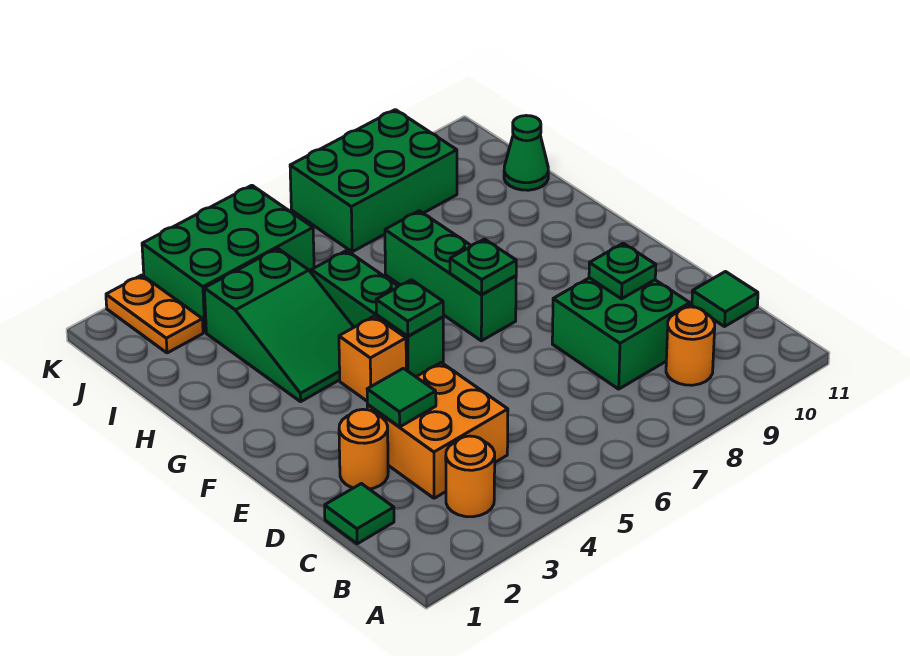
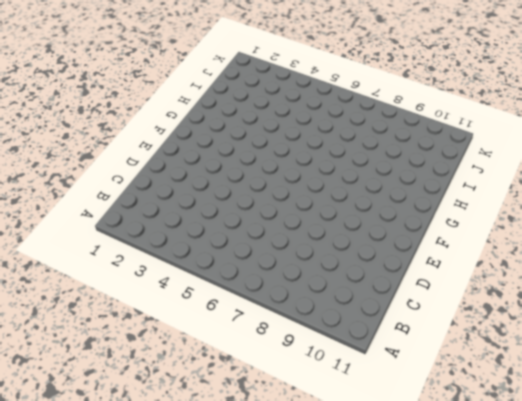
none -> orange round brick B3 level 1
none -> orange round brick B9 level 1
none -> green tile C1 level 1

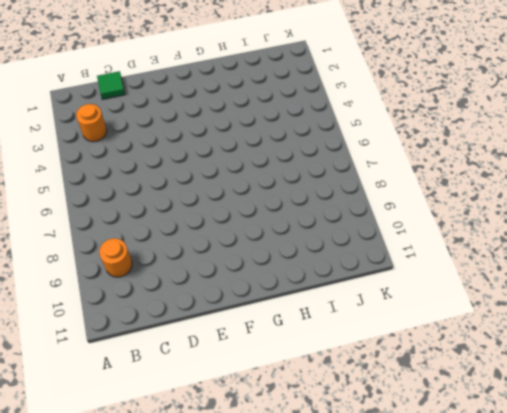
none -> orange brick C3:D4 level 1
none -> green brick C8:D9 level 1
none -> green tile C11 level 1

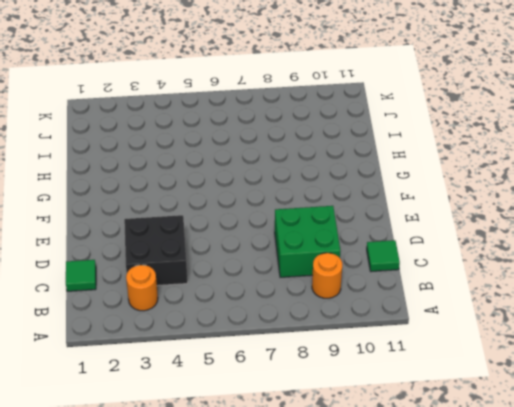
black brick C3:D4 level 1 -> orange brick C3:D4 level 1
none -> orange round brick D2 level 1
none -> orange brick F4 level 1
none -> green brick F5:H5 level 1

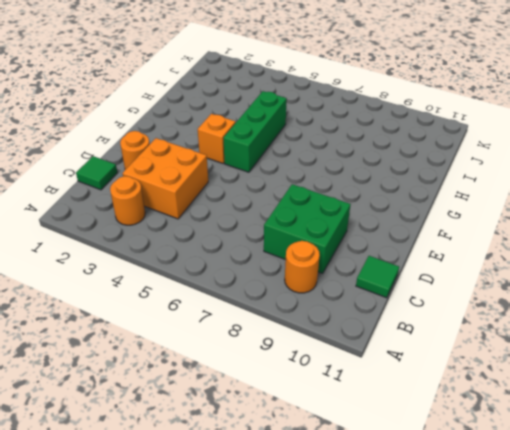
none -> green brick F7:H7 level 1
none -> green slope G3:I4 level 1 top I
none -> green cone I11 level 1

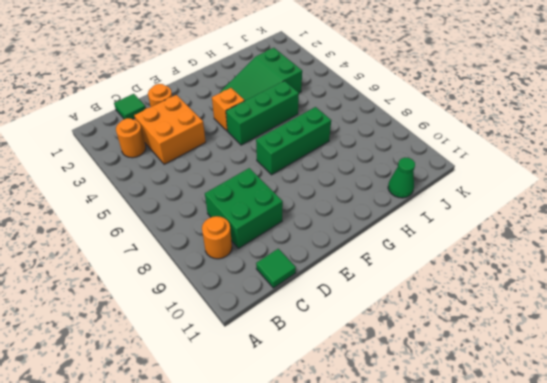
none -> orange plate J2:K2 level 1
none -> green brick J3:K5 level 1
none -> green brick J7:K9 level 1

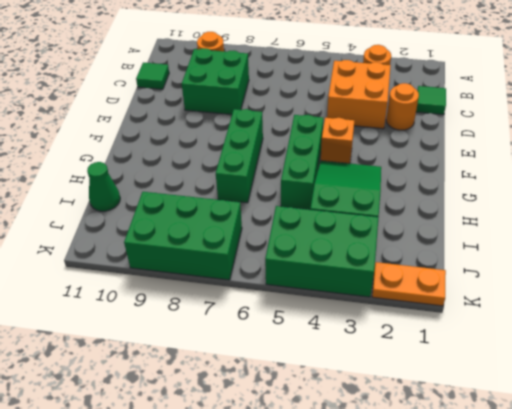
orange plate K1:K2 level 1 -> orange plate J2:K2 level 1
none -> green tile D3 level 2
none -> green plate D9 level 2
none -> green plate F5 level 2

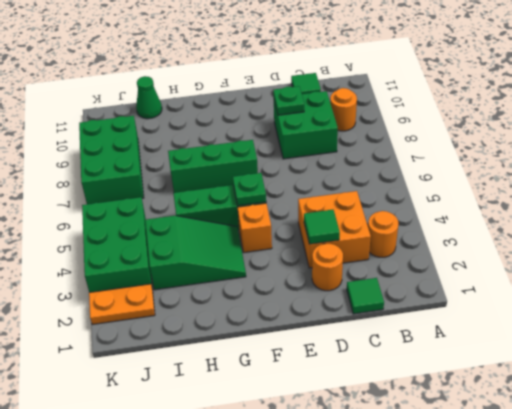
none -> green plate F7 level 2

